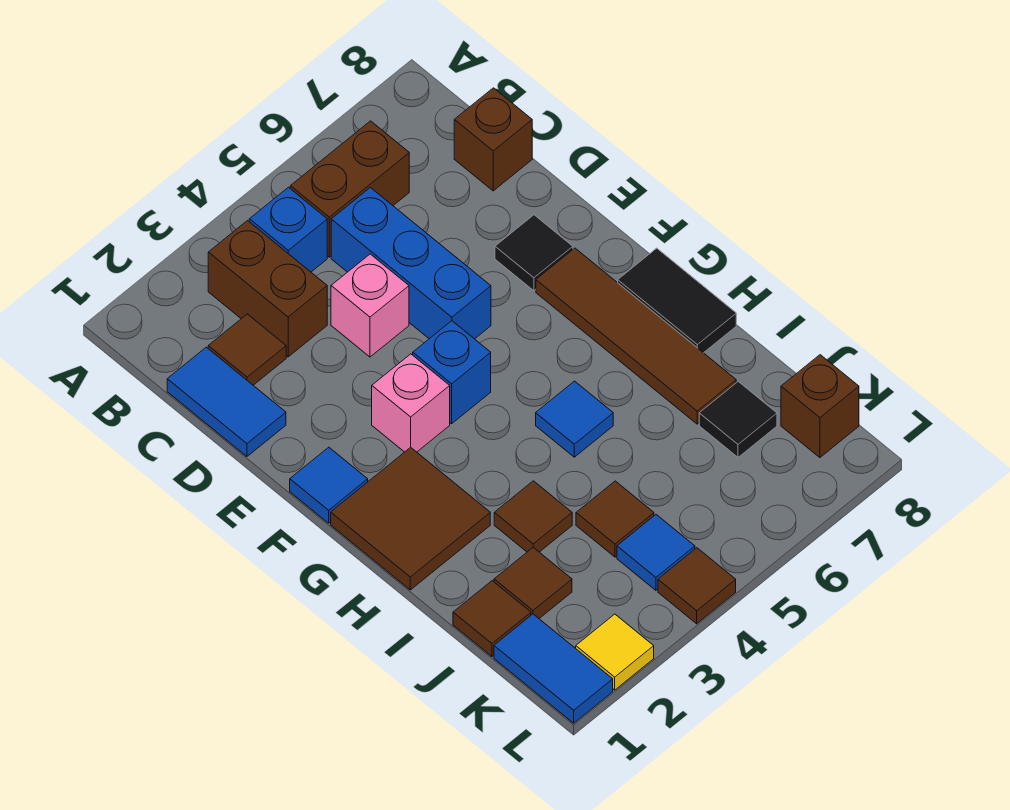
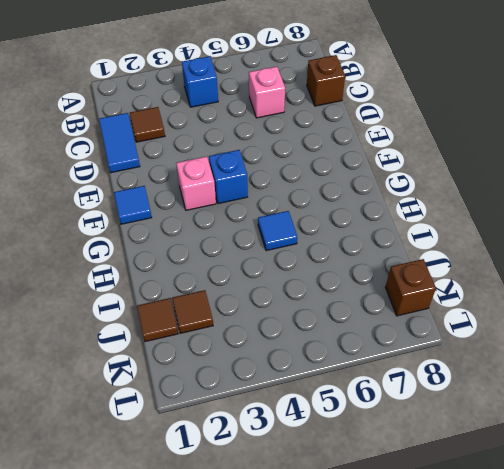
pink brick C6 level 1 -> pink brick D4 level 1
none -> brown brick B3:C3 level 1
none -> brown brick B5:B6 level 1
none -> blue brick C5:E5 level 1

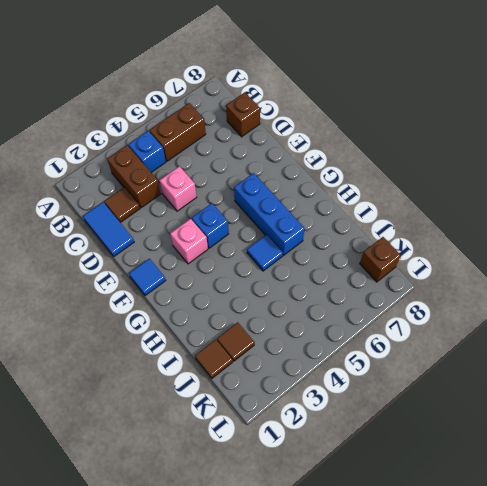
blue brick F6:H6 level 1 -> blue brick C5:E5 level 1
none -> black tile E7 level 1
none -> brown tile F7:I7 level 1
none -> brown tile G1:H2 level 1

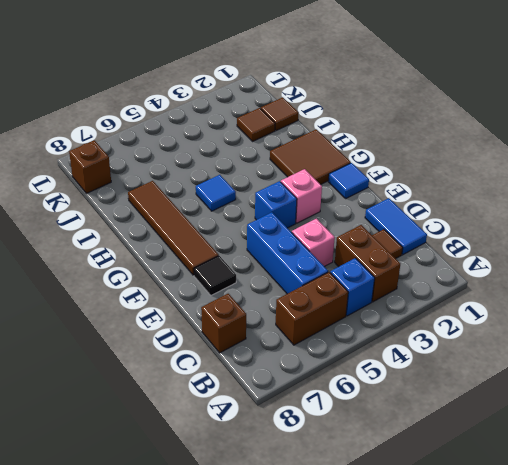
none -> black tile G8:H8 level 1
none -> brown tile I3 level 1
none -> brown tile J4 level 1

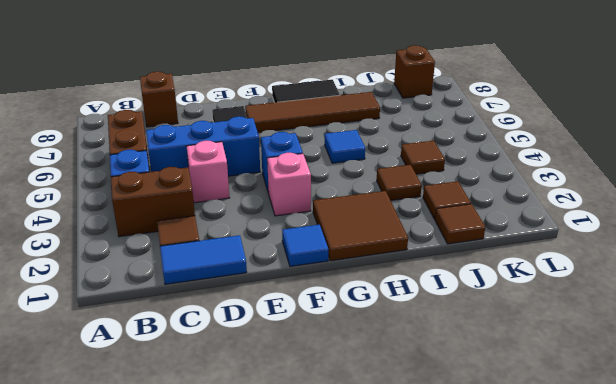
none -> black tile J7 level 1
none -> blue tile K1:L1 level 1
none -> blue tile K4 level 1

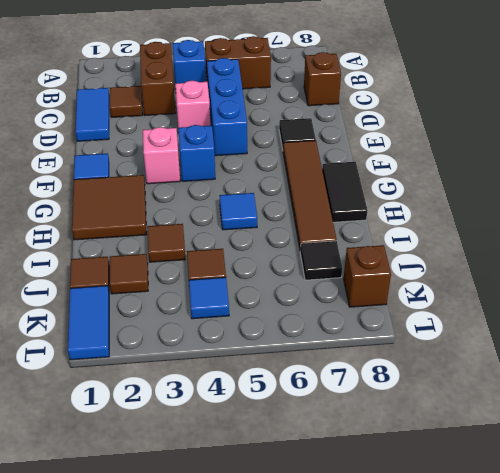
none -> yellow tile L2 level 1
none -> brown tile L4 level 1

